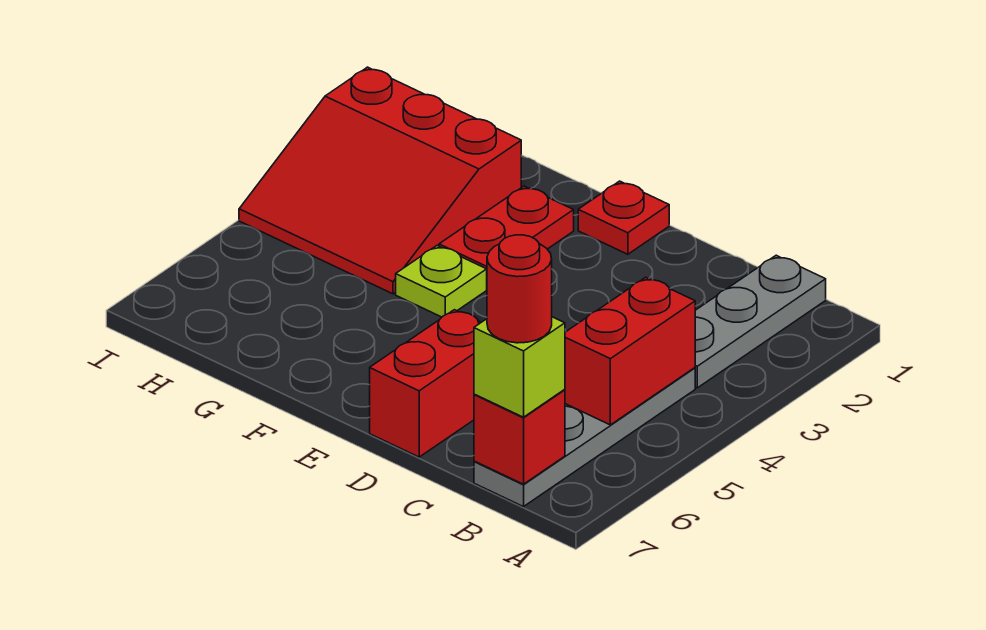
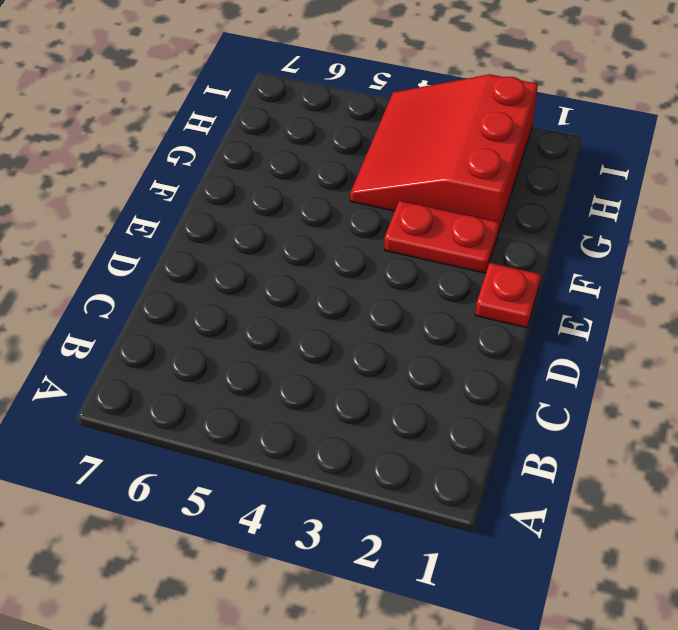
none -> grey plate B1:B3 level 1
none -> grey plate B4:B7 level 1

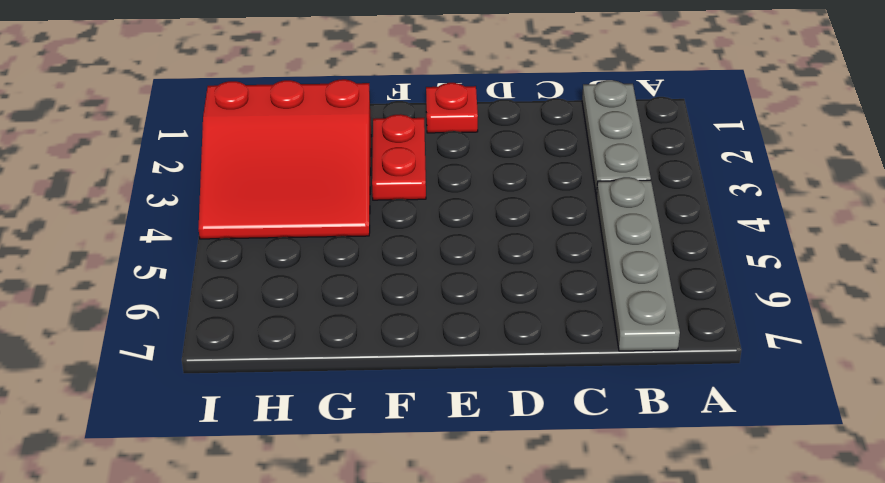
none -> red brick D6:D7 level 1
none -> lime plate F4 level 1

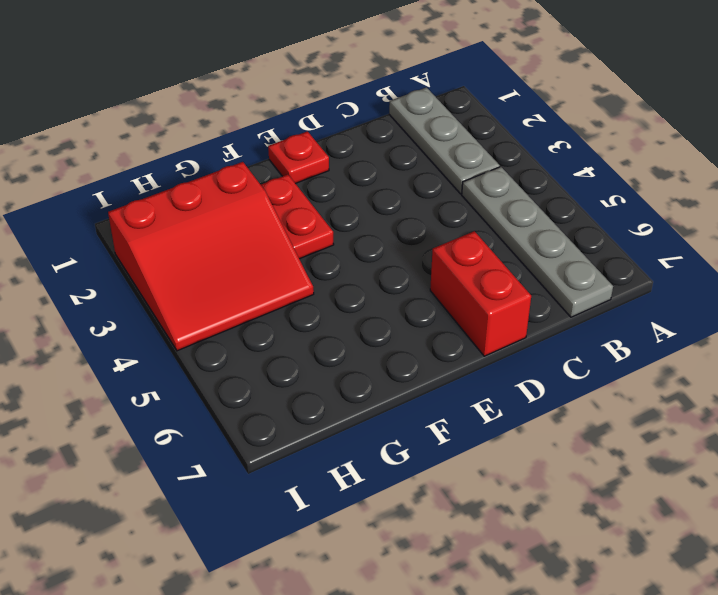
none -> lime plate F4 level 1
none -> red brick B4:B5 level 2

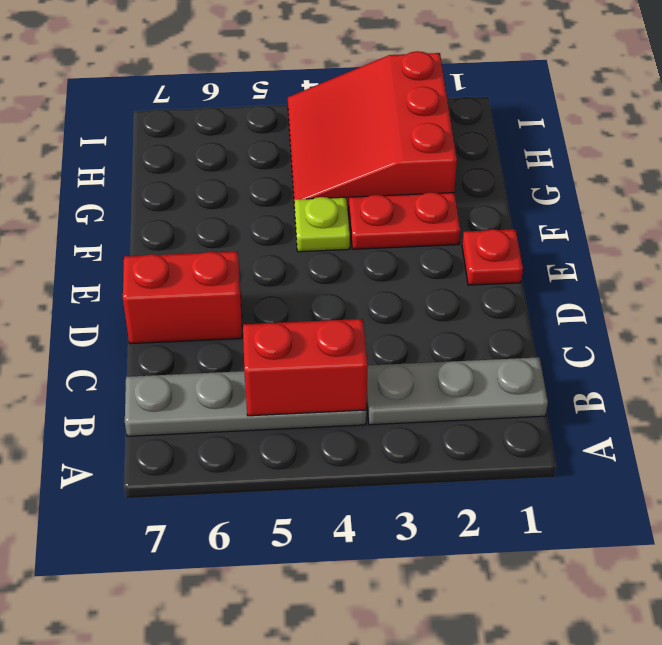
none -> red brick B7 level 2
none -> lime brick B7 level 3

